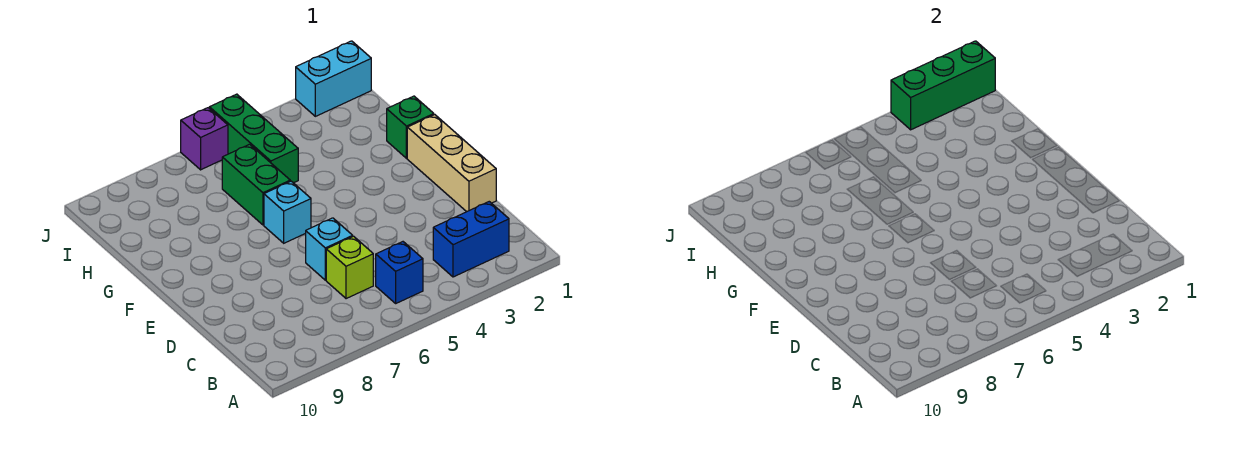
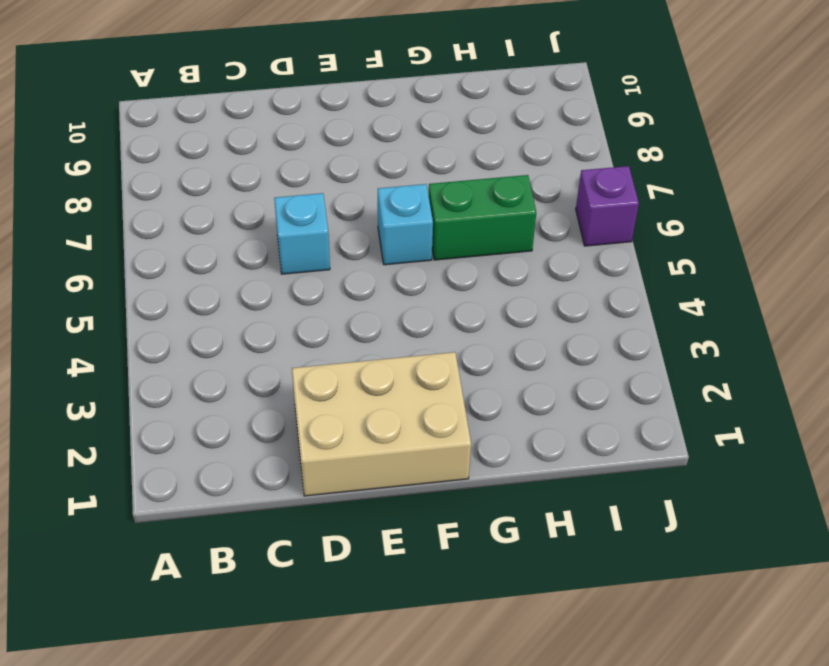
tan brick D1:F2 level 1 -> tan brick D1:F1 level 1
none -> blue brick B2:B3 level 1
none -> blue brick B5 level 1
none -> lime brick C6 level 1

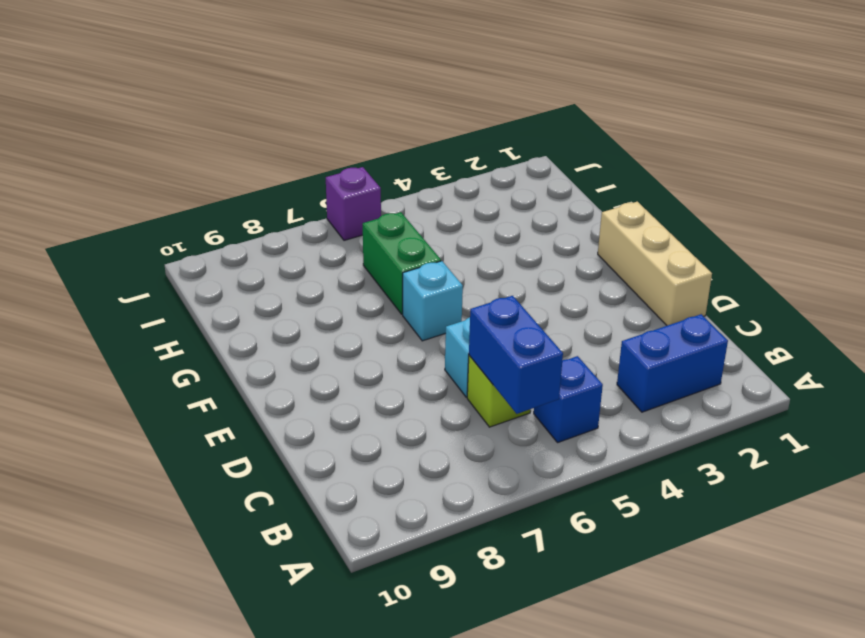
blue brick B6:C6 level 2 -> none
none -> green brick G1 level 1
none -> green brick H5:J5 level 1
none -> cyan brick J1:J2 level 1

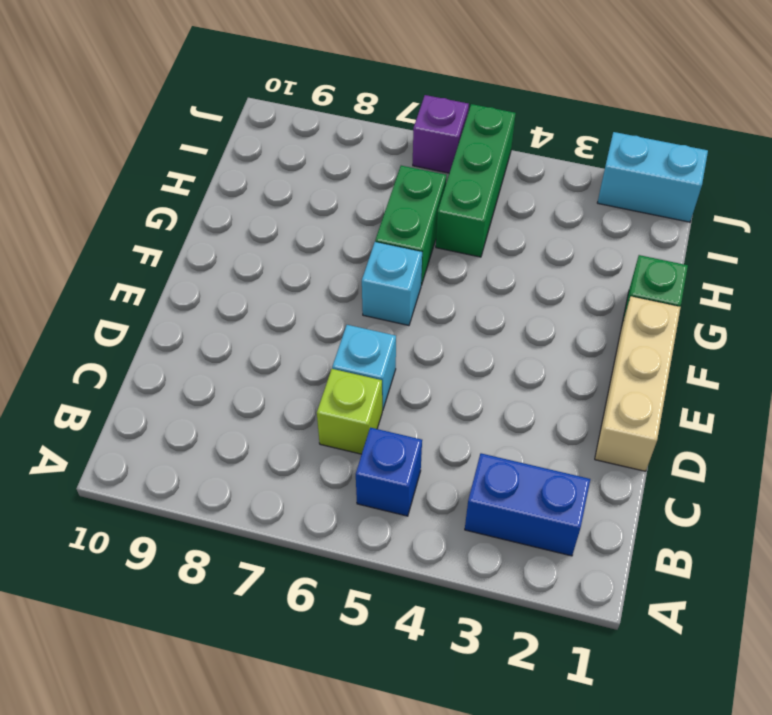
none -> green brick J1:J3 level 2

